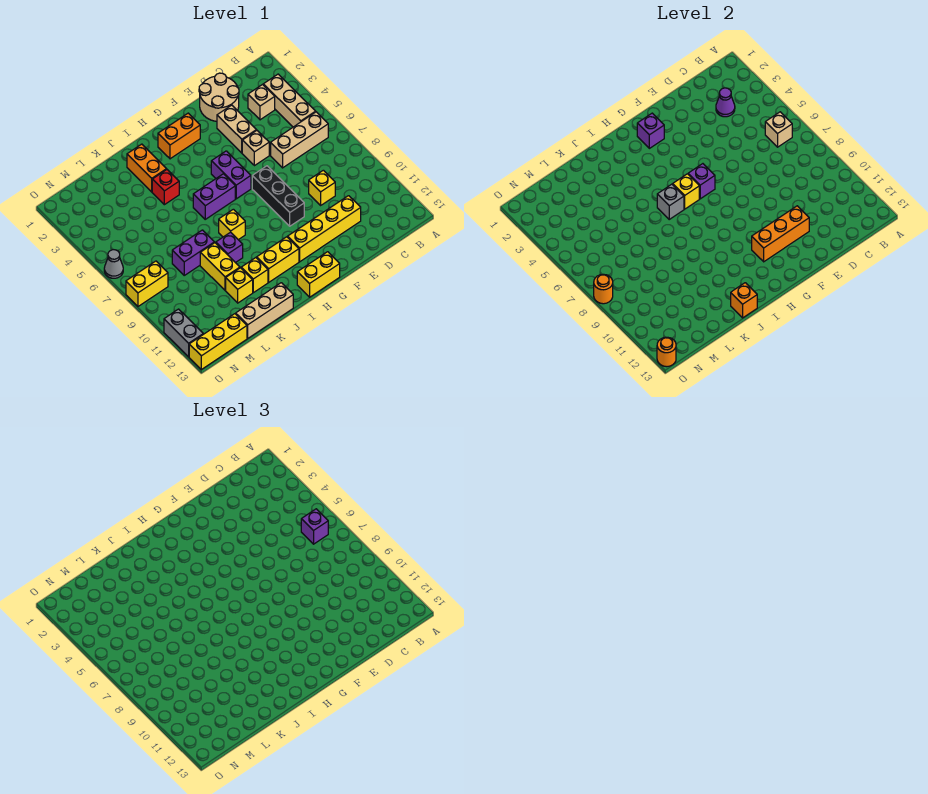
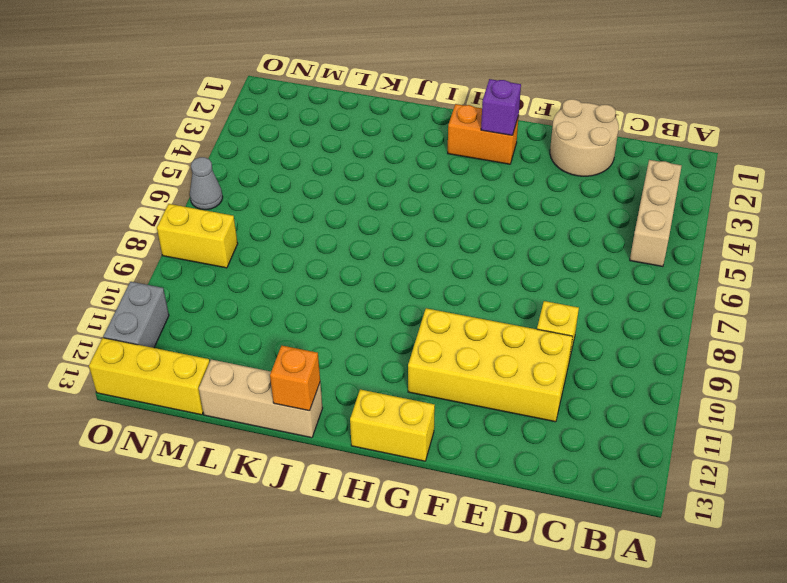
yellow brick D10:G11 level 1 -> yellow brick D11:G11 level 1
none -> tan brick B6:D6 level 1
none -> tan brick C3 level 1
none -> tan brick E3:E4 level 1
none -> tan brick E5 level 1

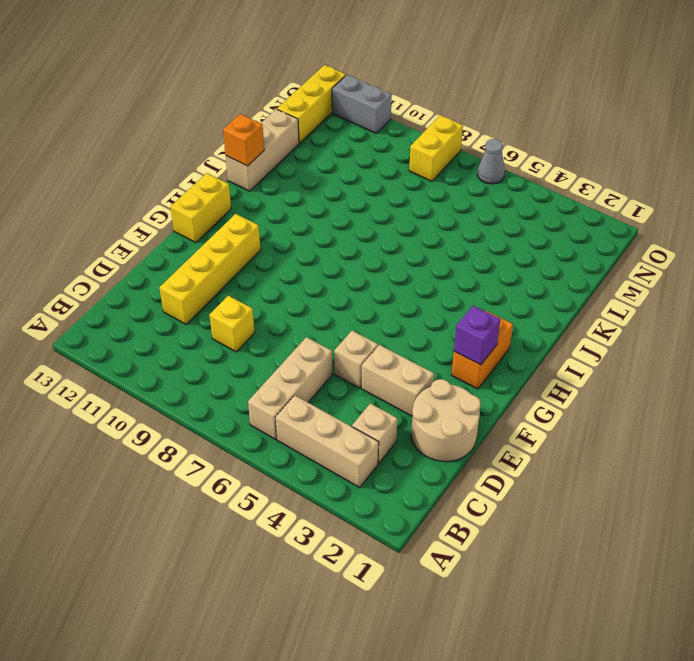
none -> black brick F7:F9 level 1
none -> purple brick G5:G6 level 1
none -> purple brick H6:I6 level 1
none -> yellow brick H11:I11 level 1

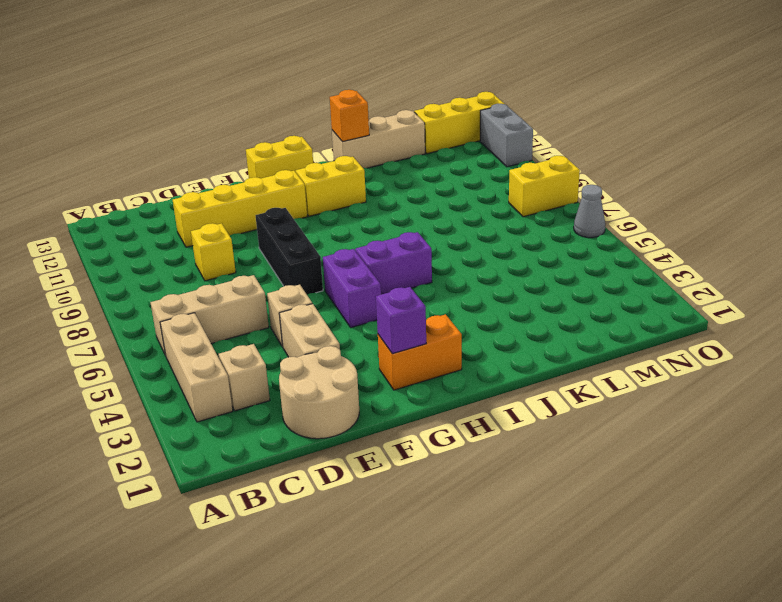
none -> yellow brick I8 level 1
none -> orange brick J2:J3 level 1
none -> red brick J4 level 1
none -> purple brick J9 level 1

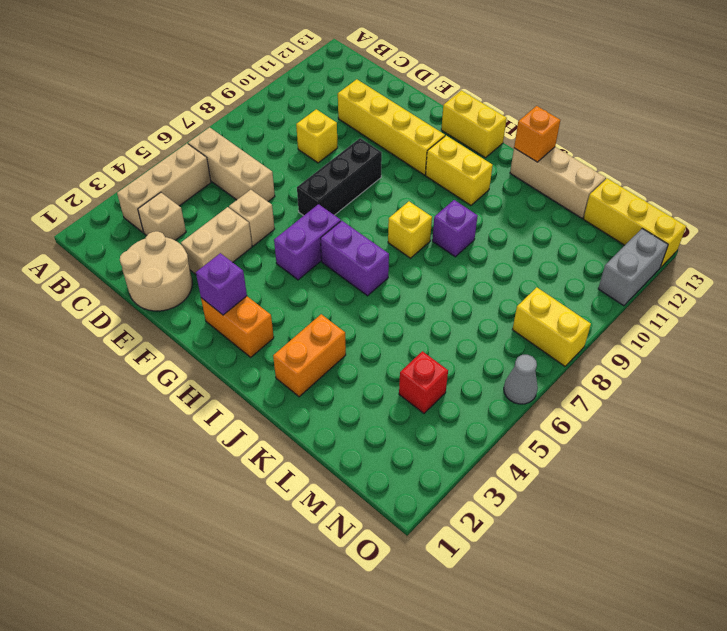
red brick M4 level 1 -> red brick J4 level 1
none -> yellow brick J11 level 1
none -> purple brick K8:L8 level 1
none -> yellow brick K9:K10 level 1
none -> yellow brick K11 level 1

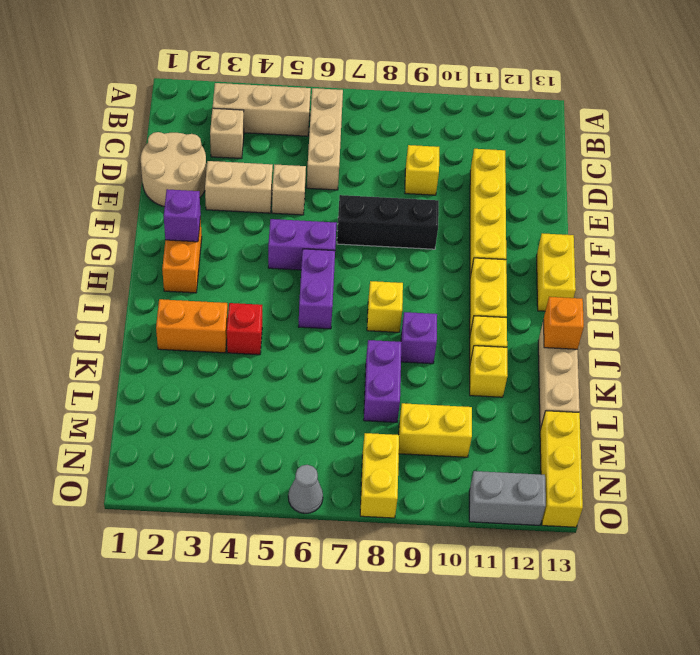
yellow brick M9:M10 level 1 -> yellow brick K9:K10 level 1
none -> tan brick B6 level 2
none -> purple cone C3 level 2
none -> orange brick E11:G11 level 2
none -> purple brick G6 level 2

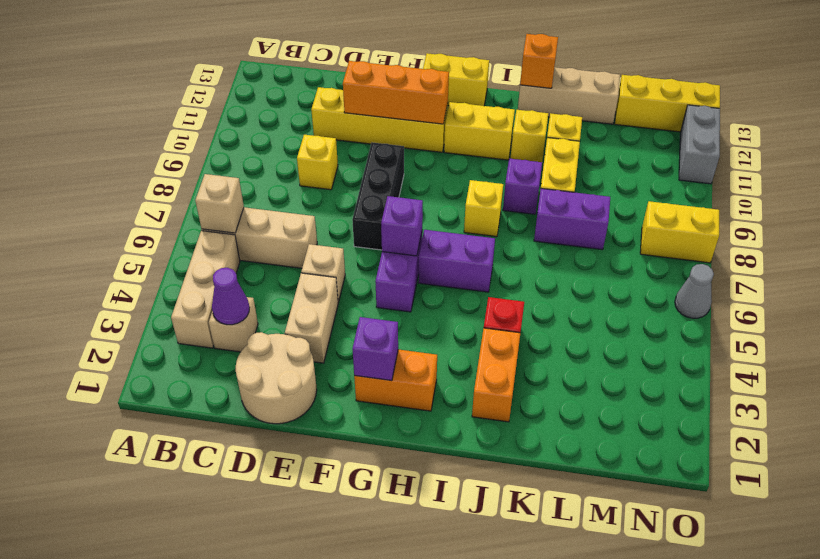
none -> yellow brick H6 level 2
none -> grey brick I6 level 2
none -> orange round brick O8 level 2
none -> orange round brick O13 level 2

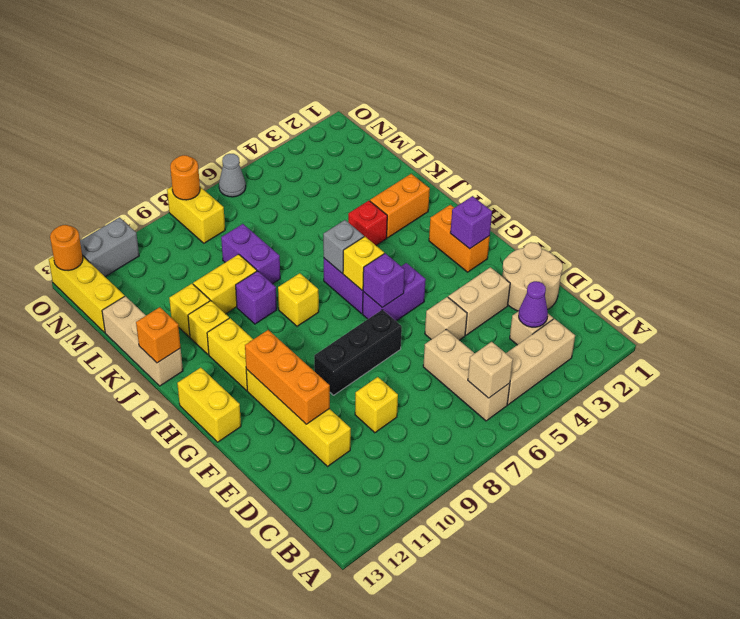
none -> purple brick B6 level 3

